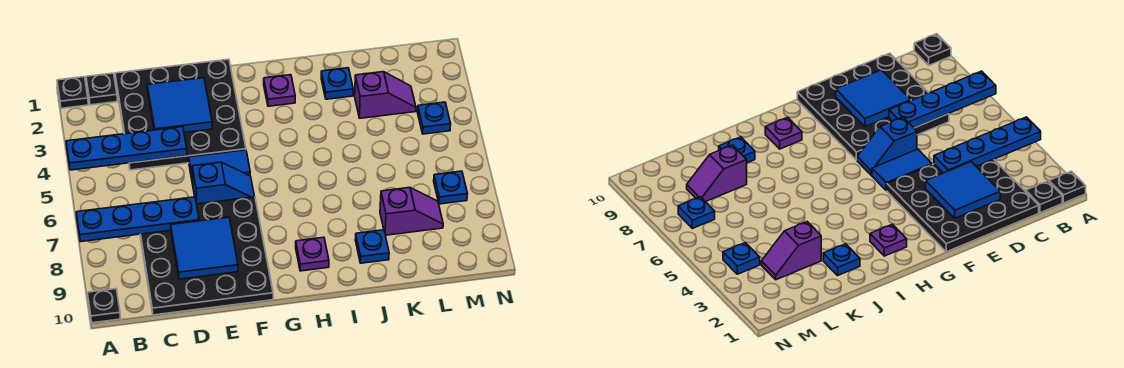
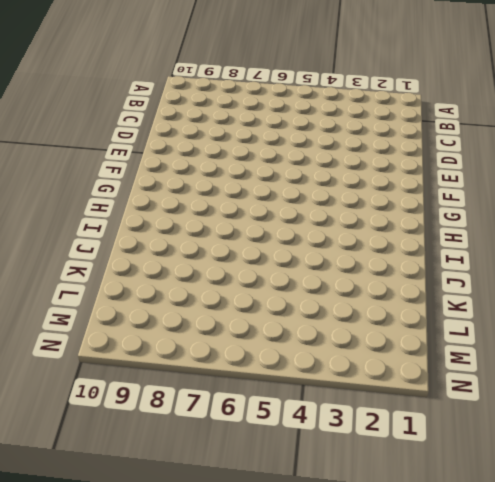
none -> black plate A1 level 1
none -> black plate A10 level 1
none -> black plate B1 level 1

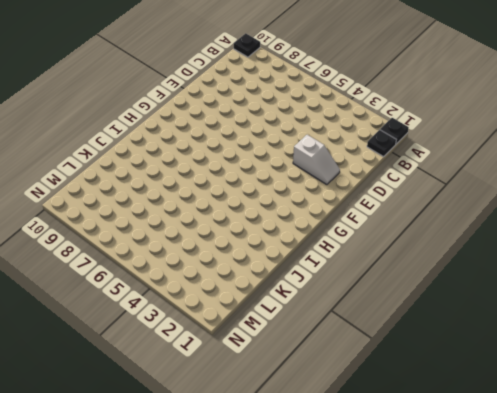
white slope E2:E3 level 1 top 3 -> black plate C1:F4 level 1
none -> black plate C7:F10 level 1
none -> blue tile E5:F5 level 1
none -> blue slope E6:F6 level 1 top E

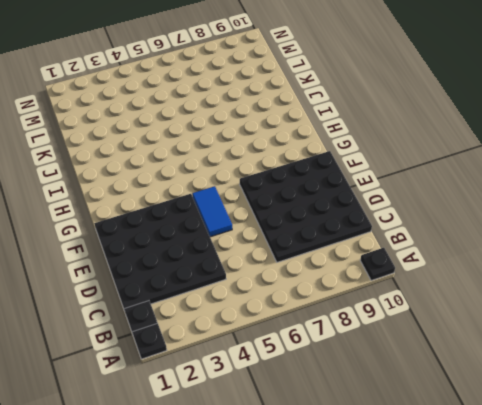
none -> blue slope E6:F6 level 1 top E
none -> purple plate H2 level 1
none -> purple plate H9 level 1

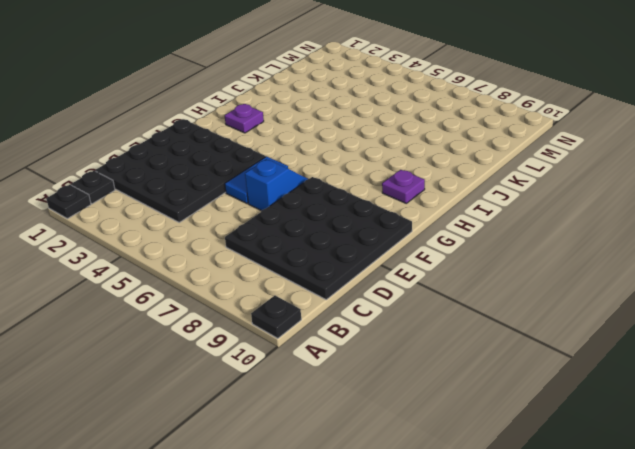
none -> blue plate J2 level 1
none -> blue plate J9 level 1
none -> purple slope K3:L3 level 1 top K

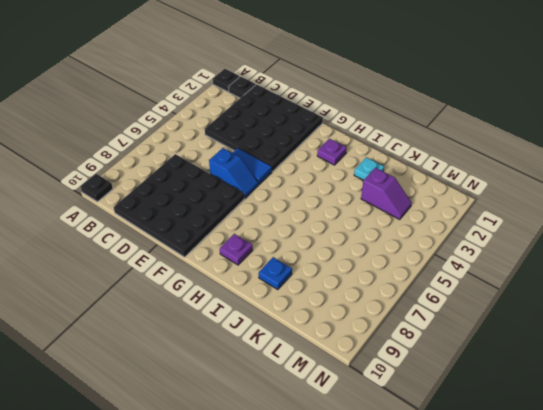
cyan plate J2 level 1 -> blue plate J2 level 1
none -> purple slope K8:L8 level 1 top K
none -> blue plate M4 level 1
none -> blue plate M7 level 1

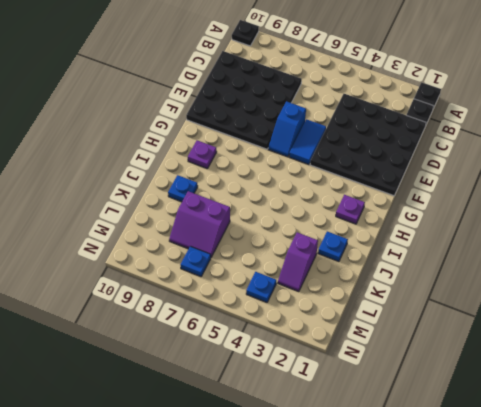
purple slope K7:L8 level 1 top K -> purple slope K8:L8 level 1 top K
none -> blue plate A4:D4 level 2
none -> blue plate A7:D7 level 2
none -> blue tile D2:E3 level 2

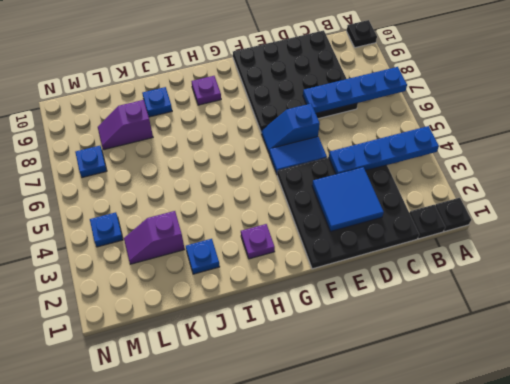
none -> blue tile D8:E9 level 2

